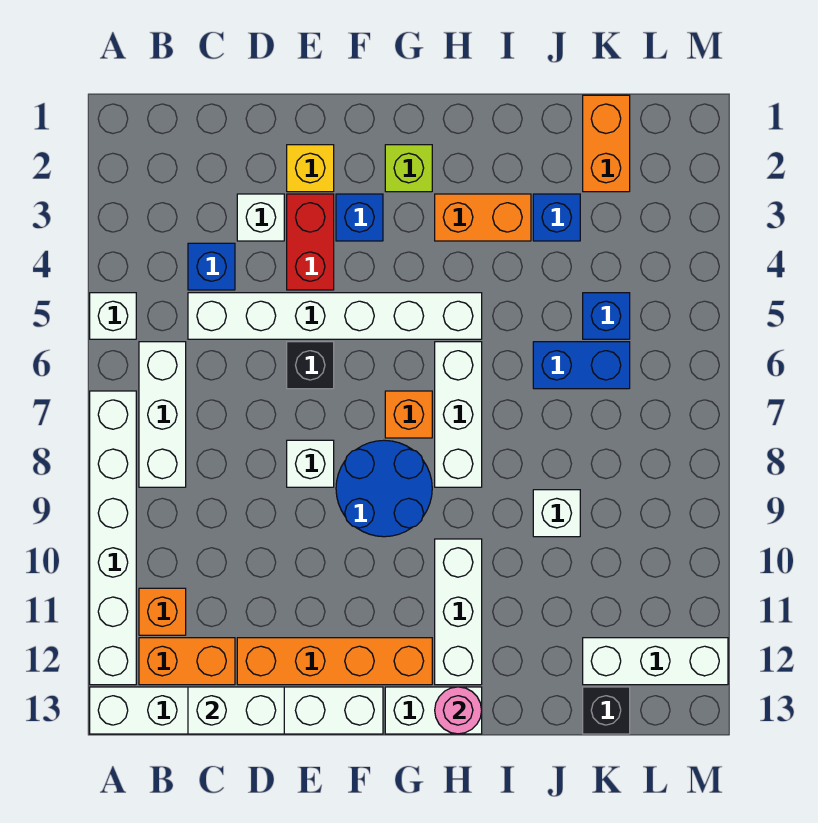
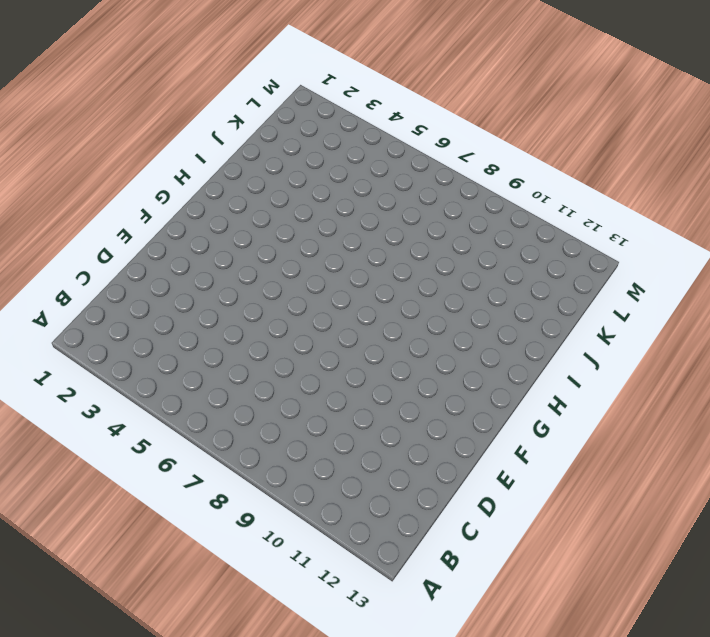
none -> white brick A5 level 1
none -> white brick A7:A12 level 1
none -> white brick A13:F13 level 1
none -> white brick B6:B8 level 1

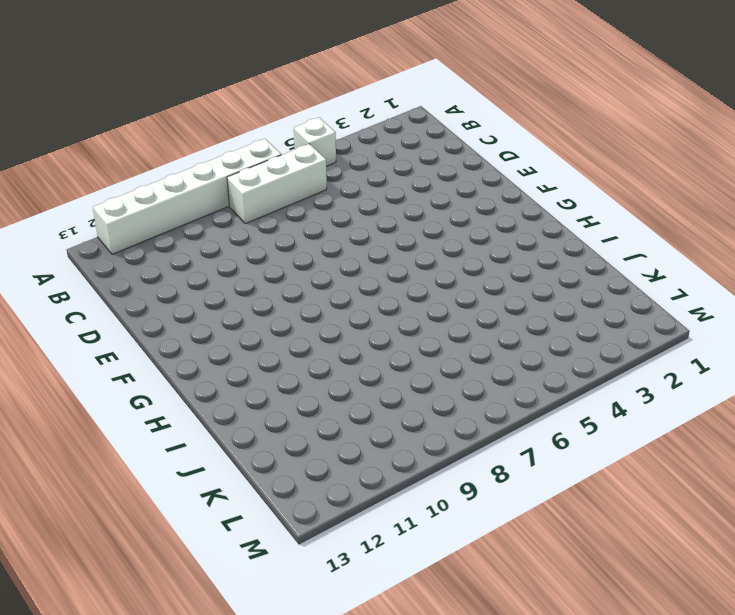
none -> white brick A13:F13 level 1
none -> orange brick B11 level 1
none -> orange brick B12:C12 level 1
none -> blue brick C4 level 1

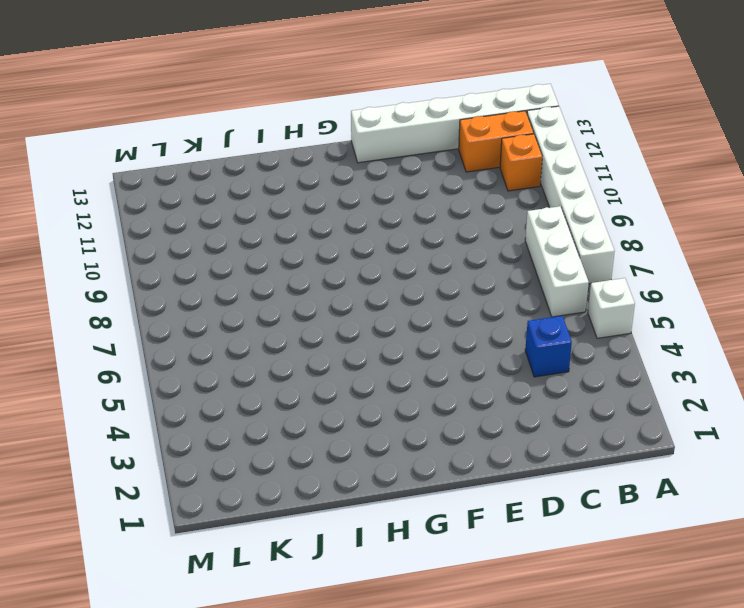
none -> white brick C5:H5 level 1
none -> white brick D3 level 1
none -> orange brick D12:G12 level 1
none -> yellow brick E2 level 1

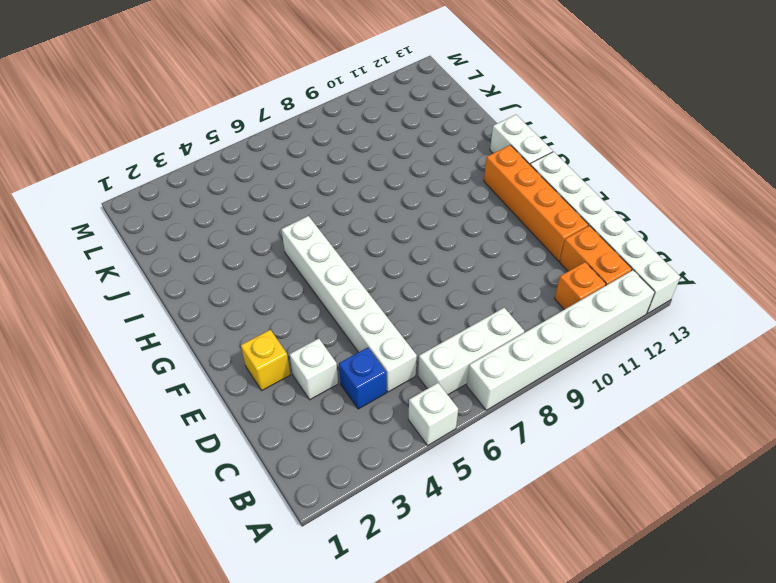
none -> red brick E3:E4 level 1
none -> black brick E6 level 1
none -> white brick E8 level 1
none -> blue brick F3 level 1

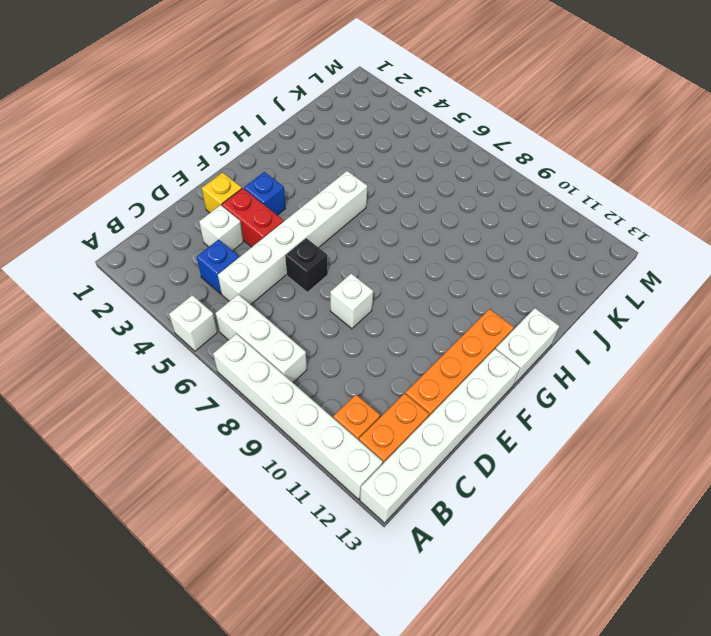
none -> blue round brick F8:G9 level 1
none -> lime brick G2 level 1
none -> orange brick G7 level 1
none -> orange brick H3:I3 level 1

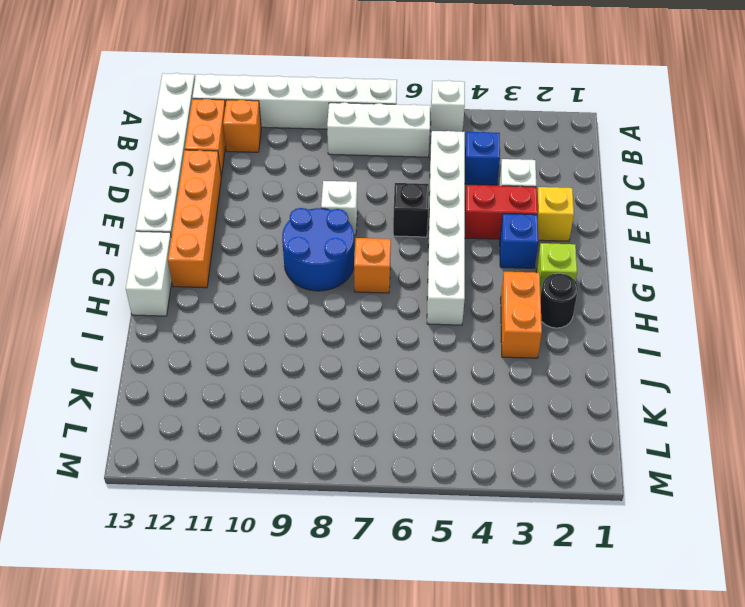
black round brick H2 level 1 -> none
none -> white brick H6:H8 level 1
none -> white brick H10:H12 level 1
none -> blue brick J3 level 1
none -> blue brick J6:K6 level 1

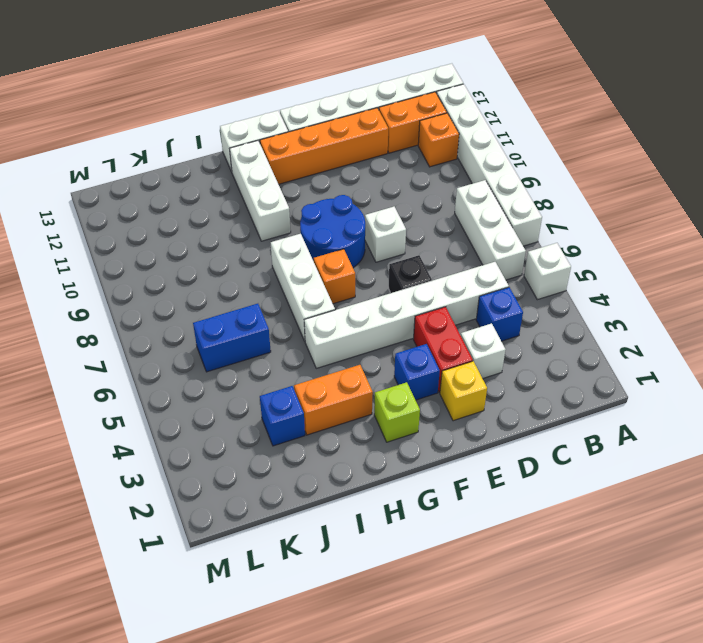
none -> white brick J9 level 1
none -> orange brick K1:K2 level 1
none -> blue brick K5 level 1
none -> white brick K12:M12 level 1

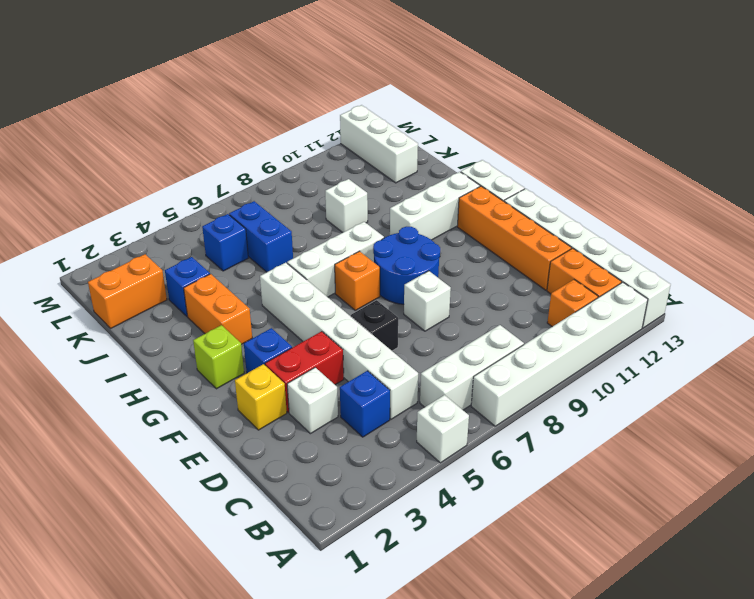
none -> black brick K13 level 1
none -> white brick C13:D13 level 2
none -> pink round brick H13 level 2

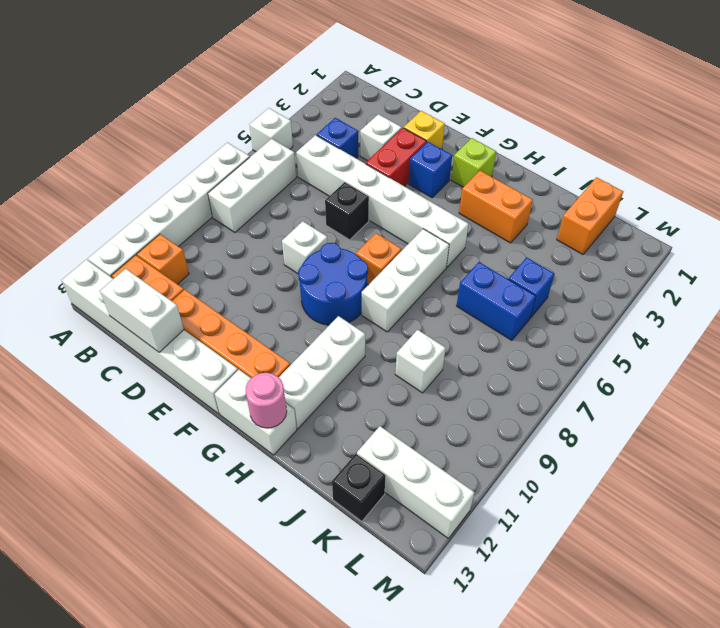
none -> blue brick J3 level 1

